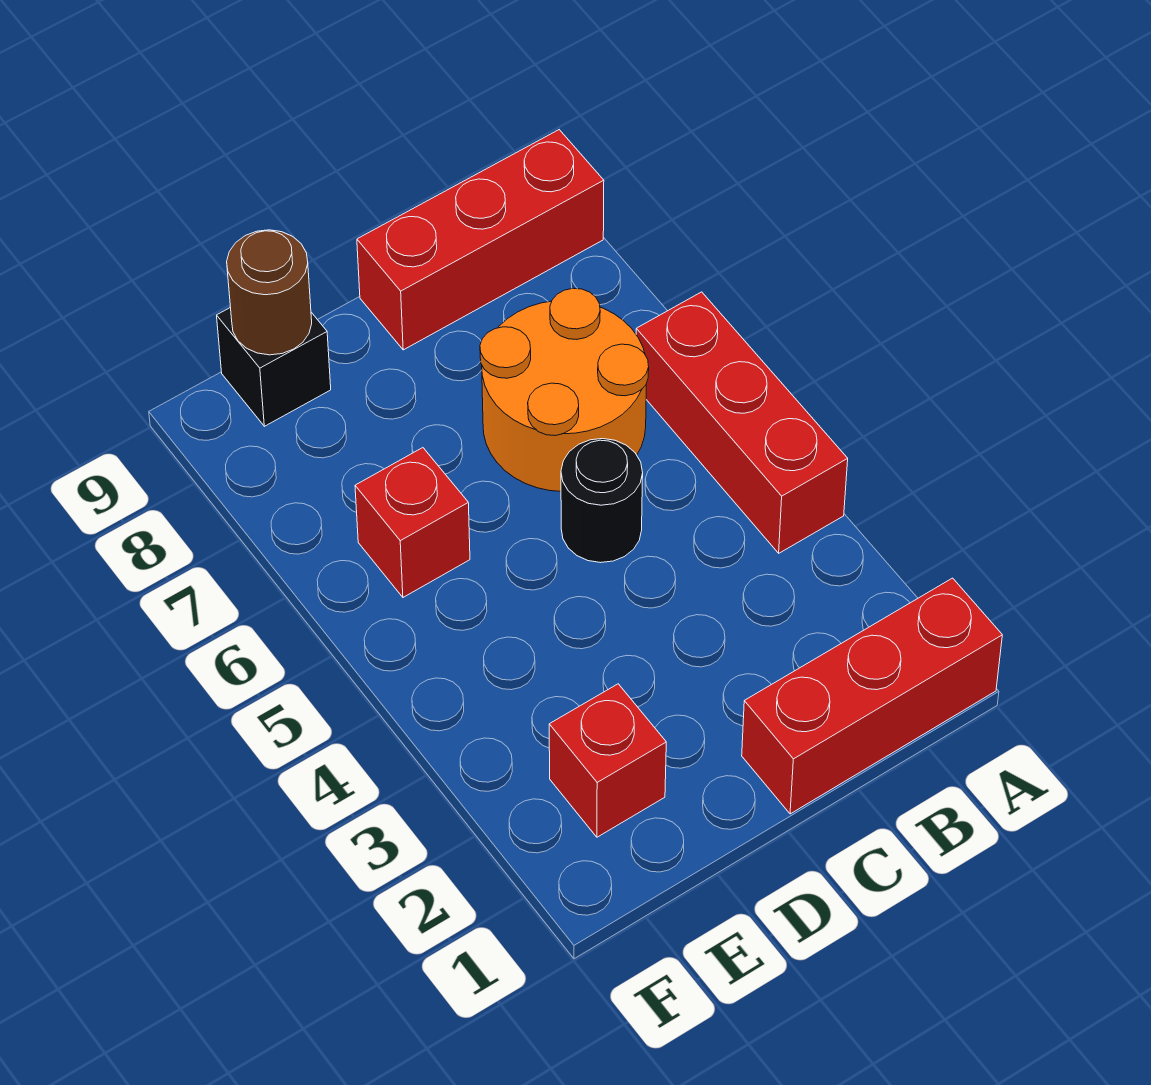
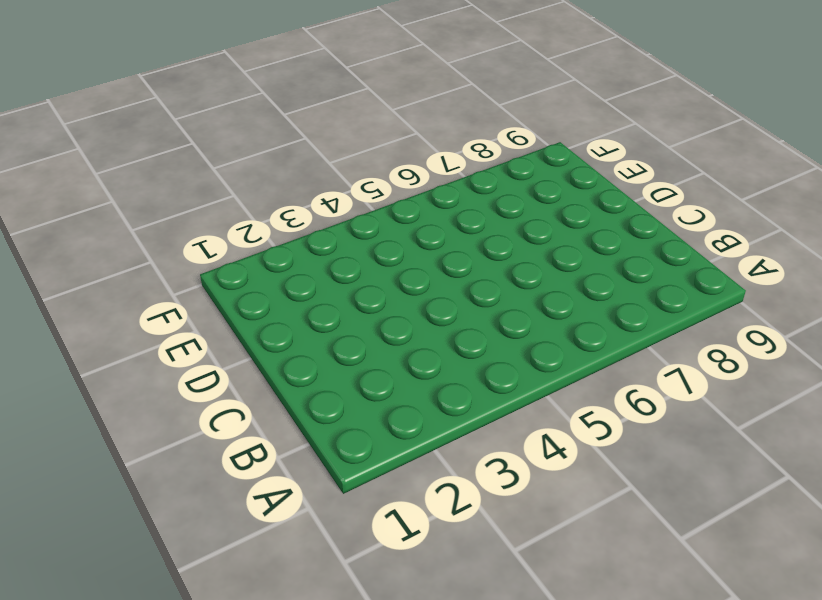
none -> red brick A1:C1 level 1
none -> red brick A4:A6 level 1

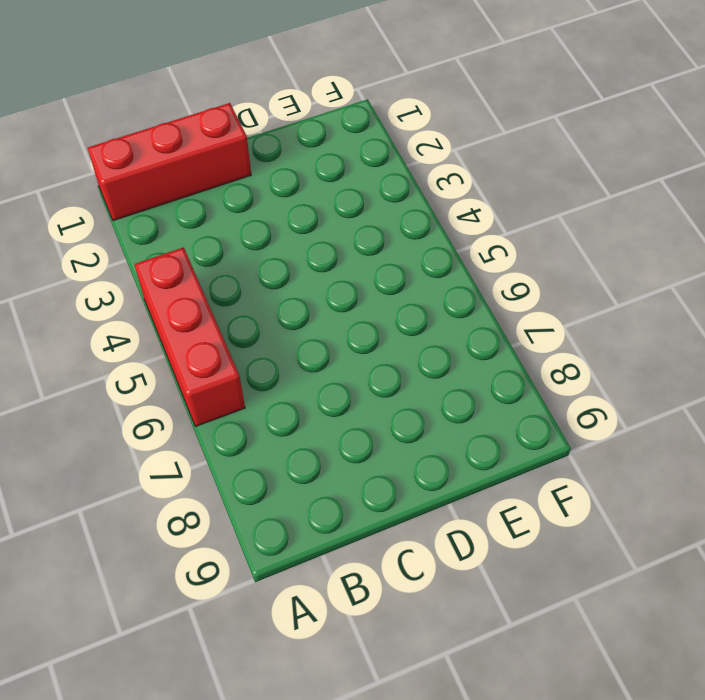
none -> red brick A9:C9 level 1
none -> orange round brick B6:C7 level 1

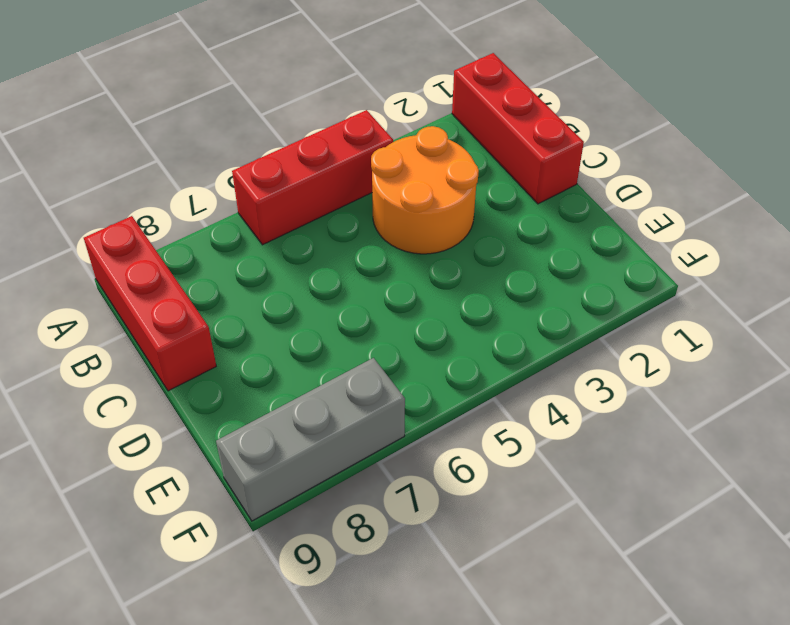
orange round brick B3:C4 level 1 -> orange round brick B6:C7 level 1
grey brick F7:F9 level 1 -> none
none -> black round brick C5 level 1
none -> red brick E2 level 1

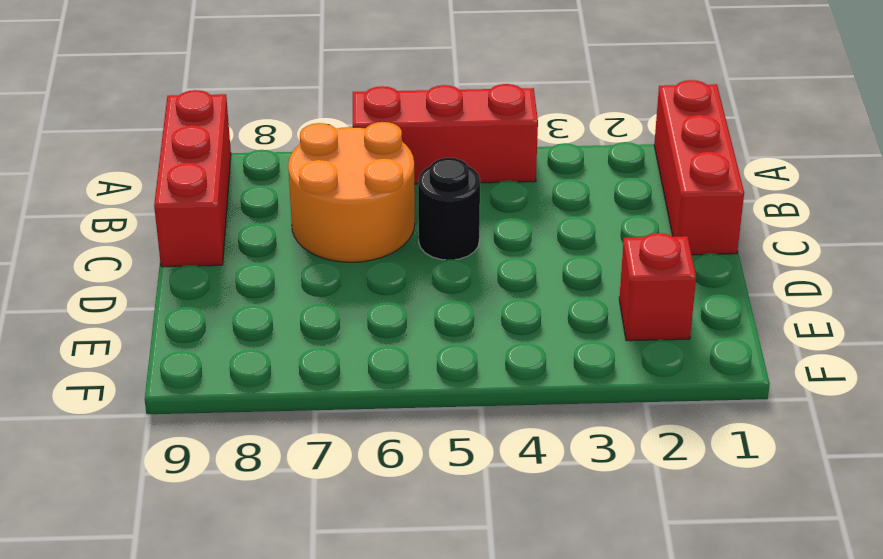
none -> red brick E6 level 1
none -> black brick E9 level 1

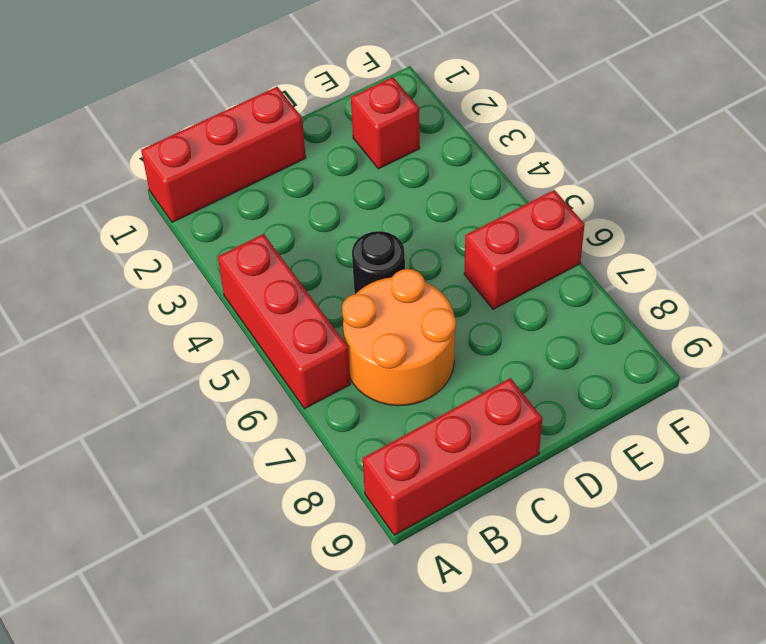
red brick E6:F6 level 1 -> red brick E6 level 1
none -> black brick E9 level 1
none -> brown round brick E9 level 2

